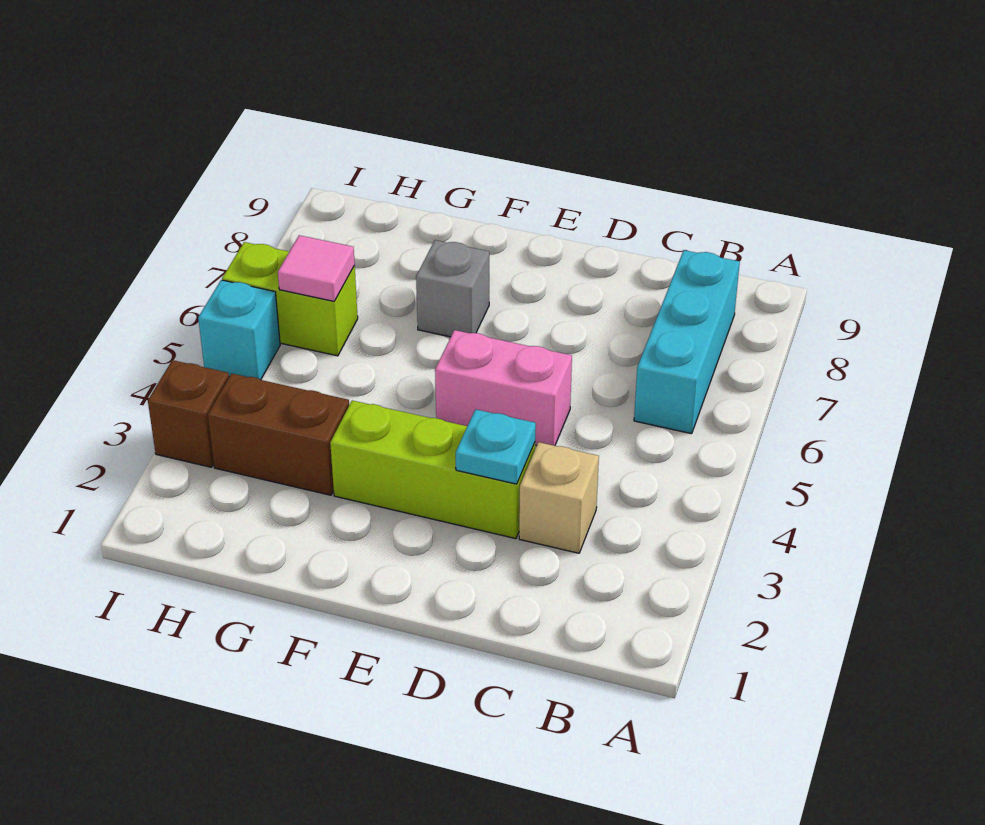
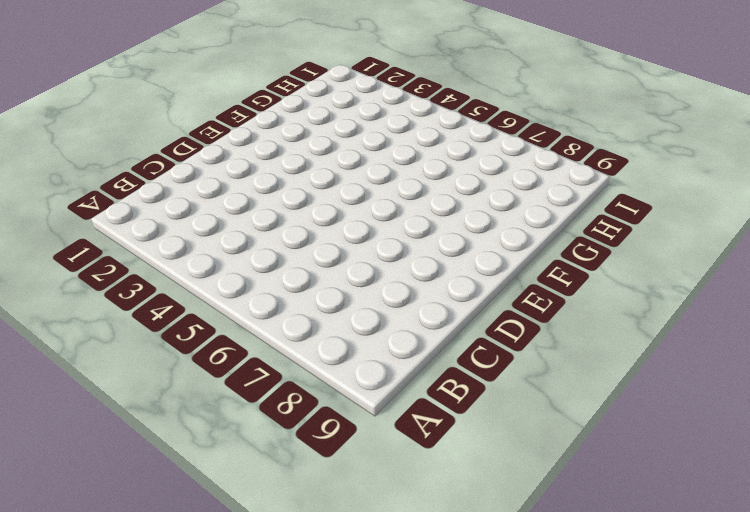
none -> cyan brick B6:B8 level 1
none -> tan brick C3 level 1

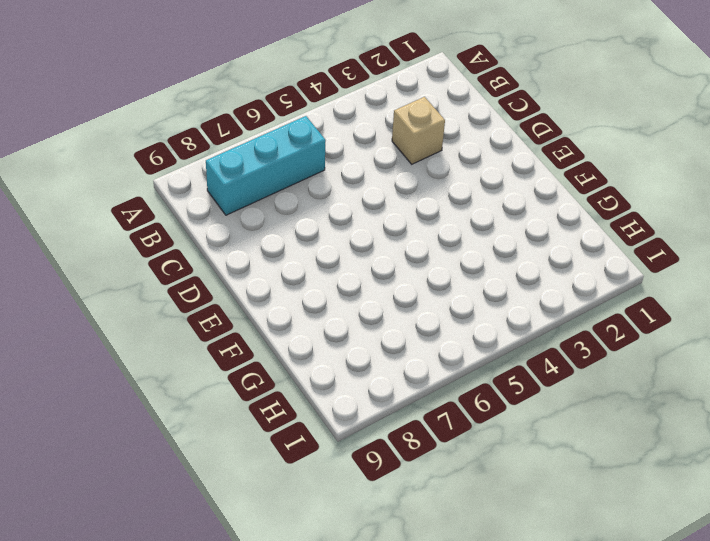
none -> lime brick D3:F3 level 1
none -> pink brick D5:E5 level 1

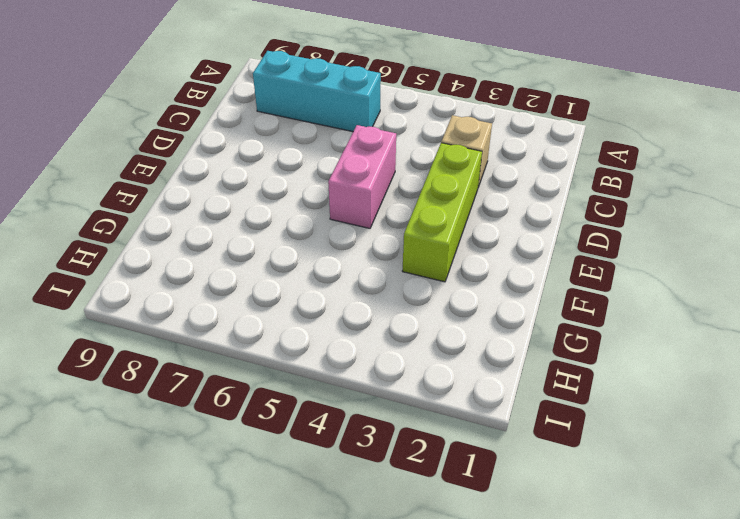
none -> grey brick F7 level 1
none -> brown brick G3:H3 level 1

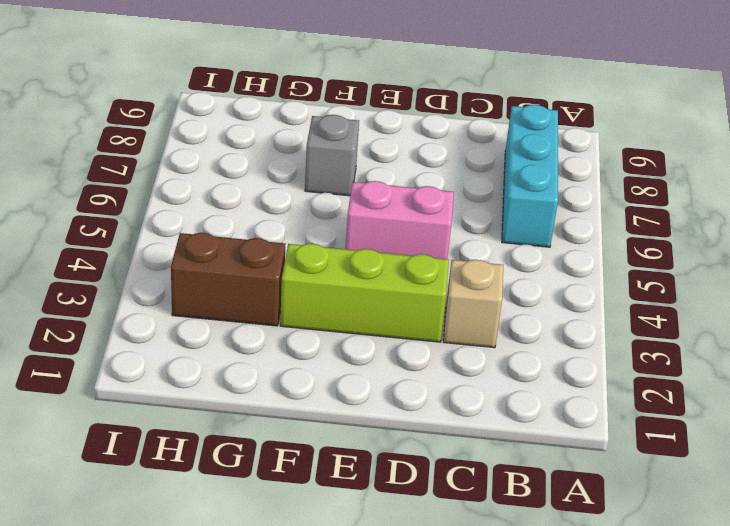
none -> lime brick H6:I6 level 1
none -> brown brick I3 level 1

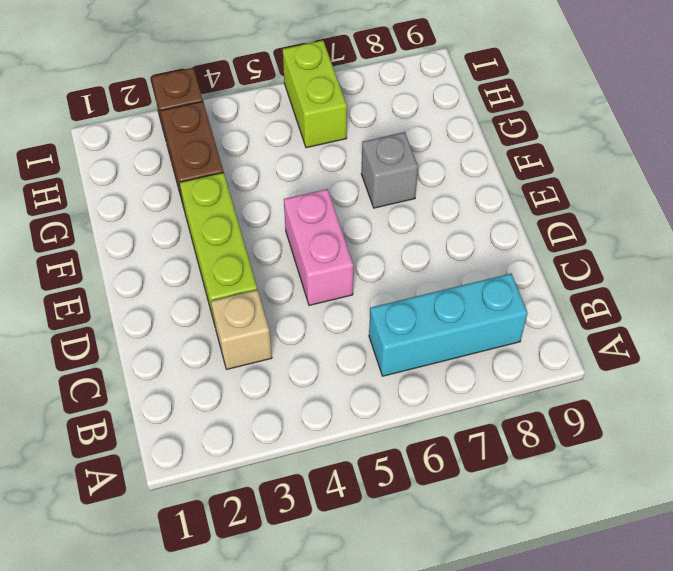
none -> cyan brick I5 level 1
none -> cyan plate D3 level 2

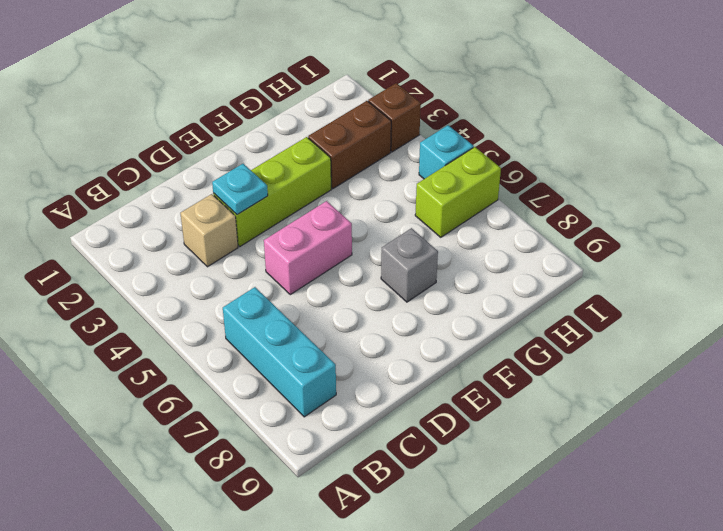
none -> pink tile H6 level 2

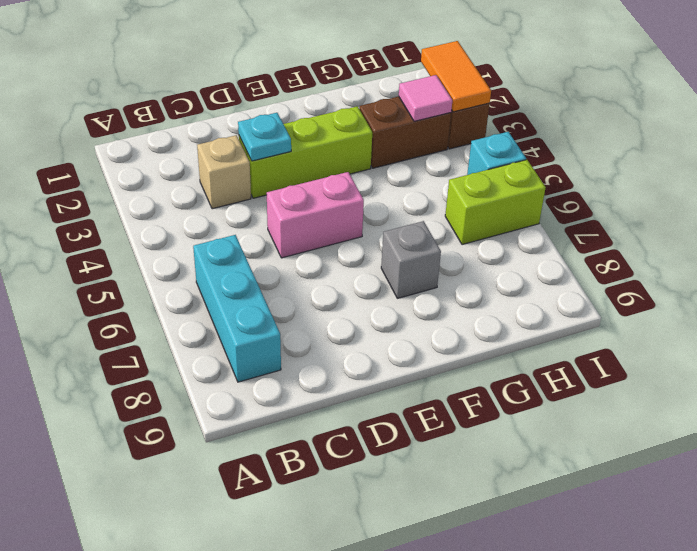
pink tile H3 level 2 -> pink tile H6 level 2
orange tile I2:I3 level 2 -> none

